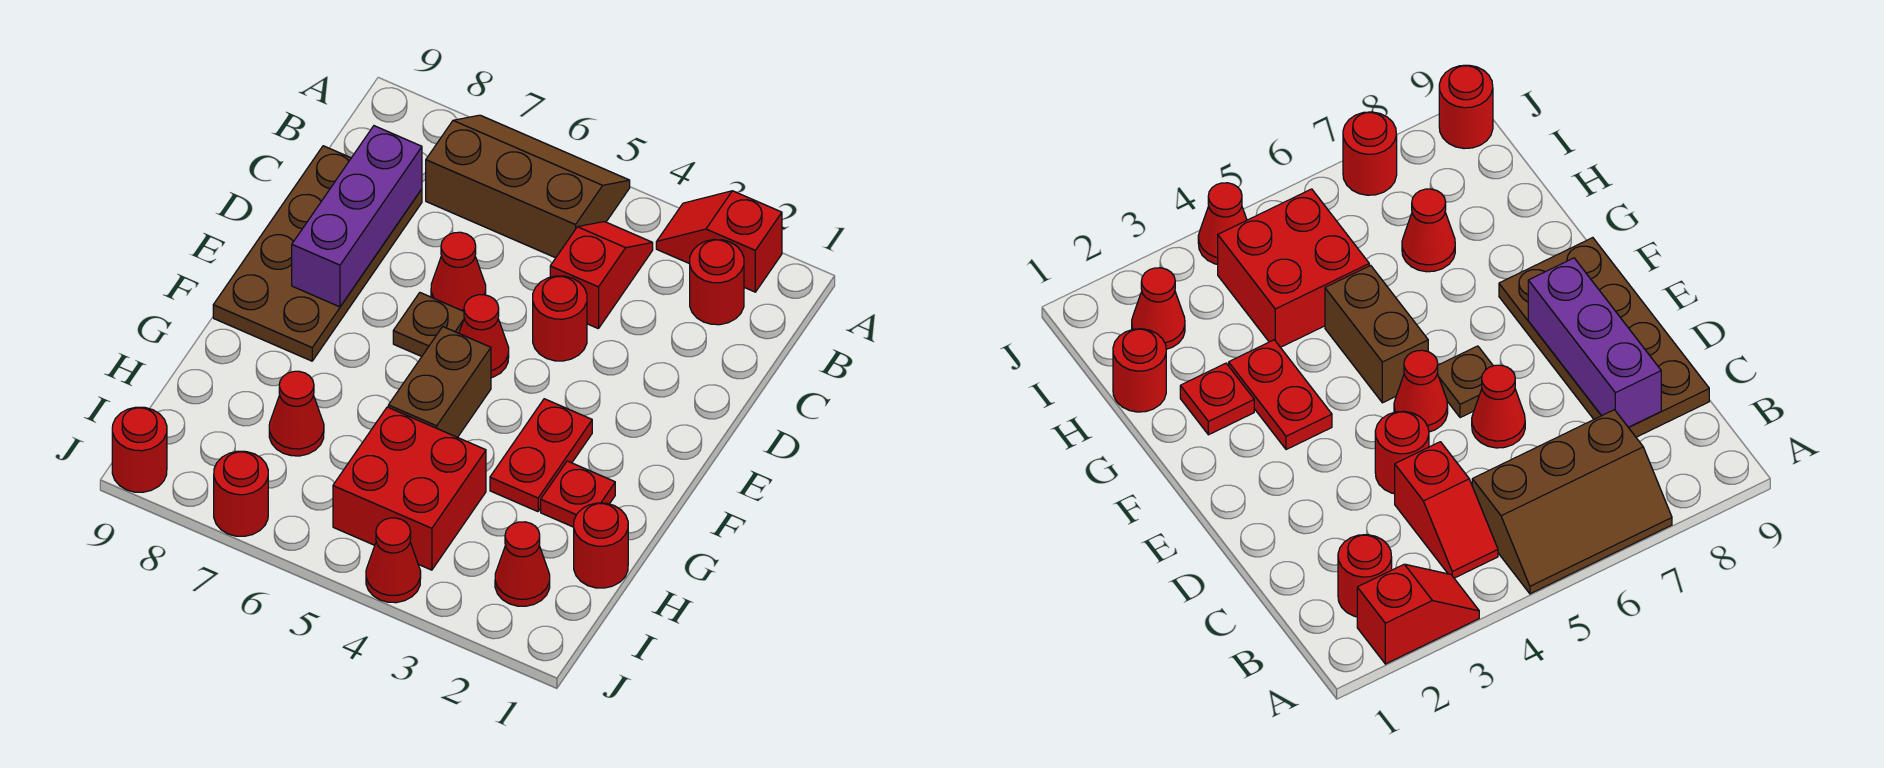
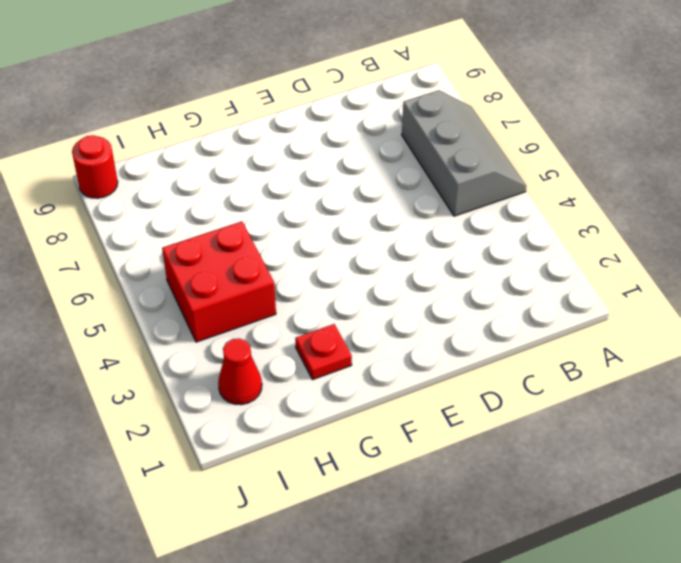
grey slope A5:B7 level 1 top B -> brown slope A5:B7 level 1 top B
none -> red slope A2:A3 level 1 top 2
none -> red round brick B2 level 1
none -> red slope B4:C4 level 1 top C

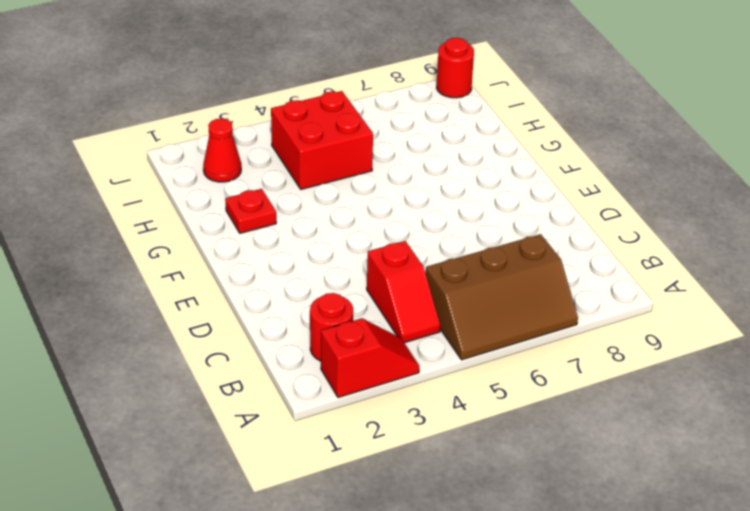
none -> brown plate C8:F9 level 1
none -> red round brick D4 level 1
none -> red cone D6 level 1

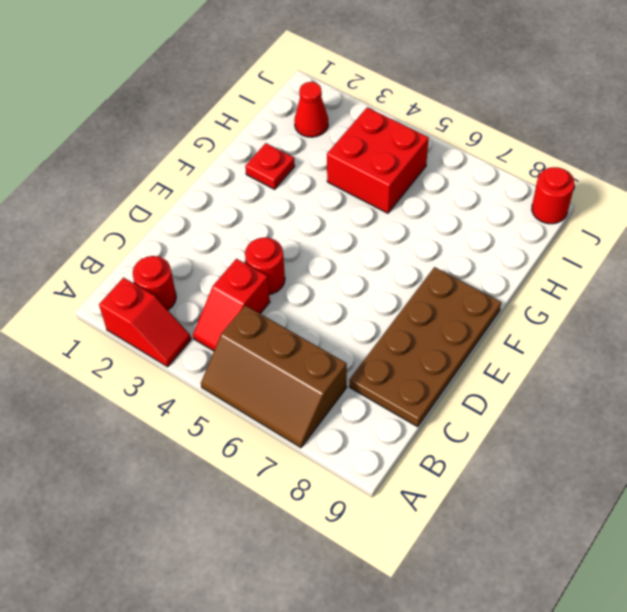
none -> red cone D6 level 1
none -> red cone E5 level 1
none -> brown plate E6 level 1

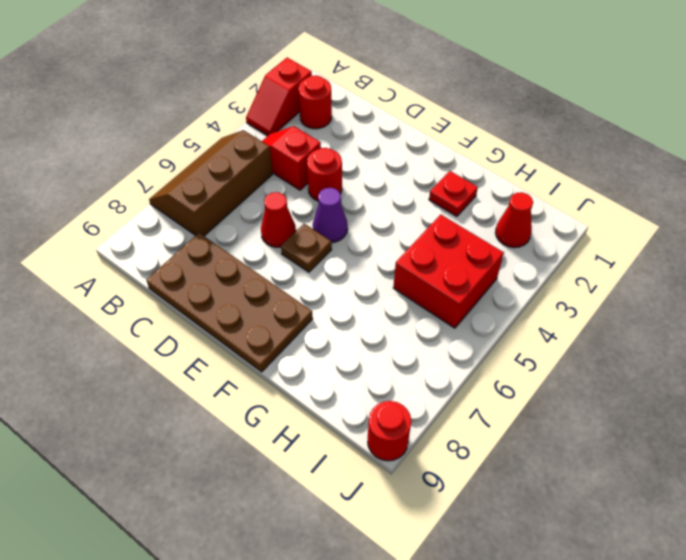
purple cone E5 level 1 -> red cone E5 level 1
none -> red plate F3:G3 level 1
none -> brown brick F5:G5 level 1
none -> red round brick H1 level 1

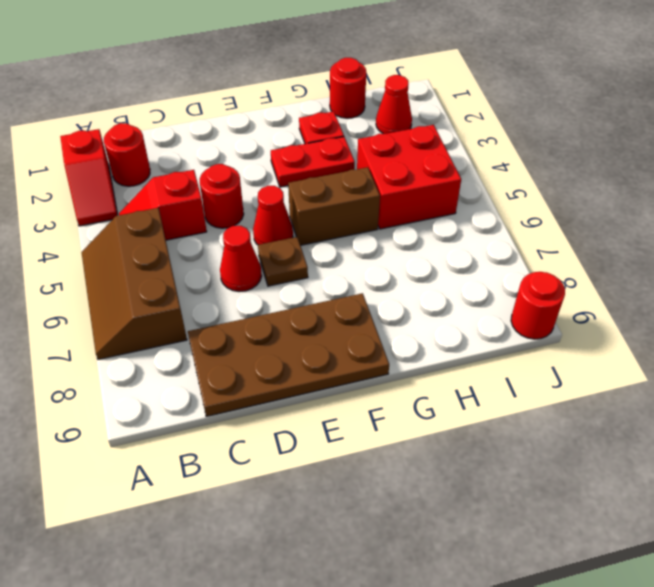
none -> red cone H7 level 1
none -> red cone J4 level 1
none -> red round brick J7 level 1

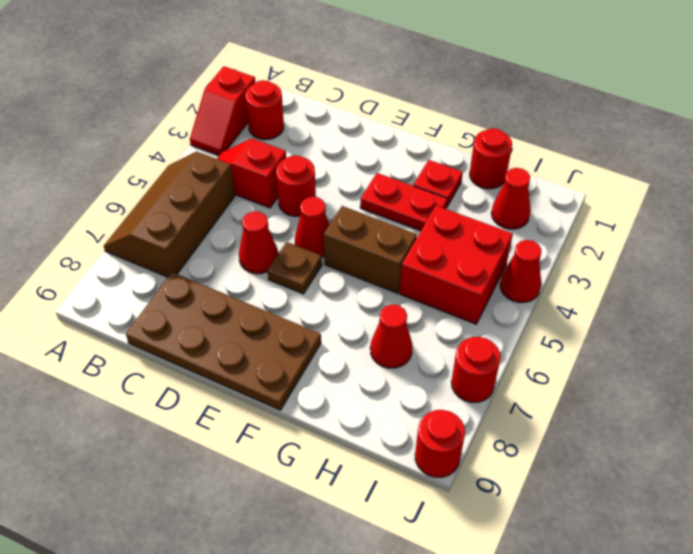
none -> purple brick C8:E8 level 2

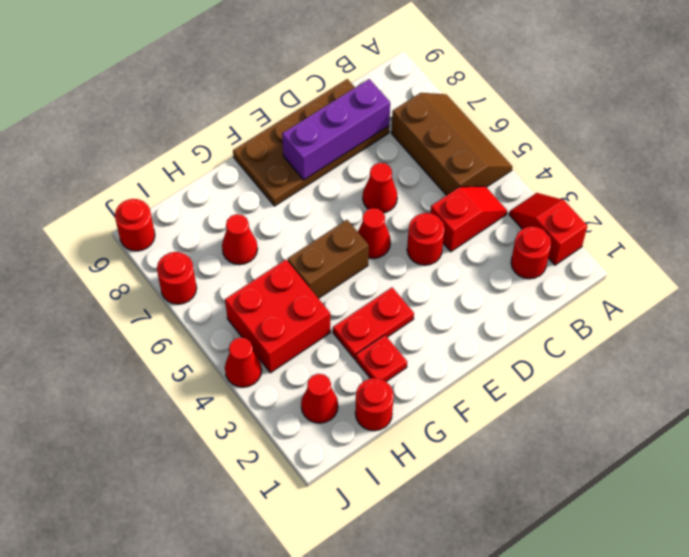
none -> brown plate E6 level 1

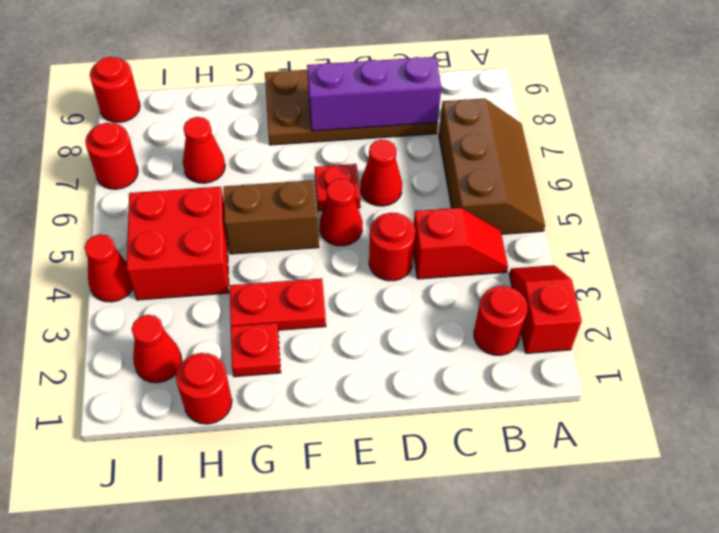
red plate E6 level 1 -> brown plate E6 level 1

